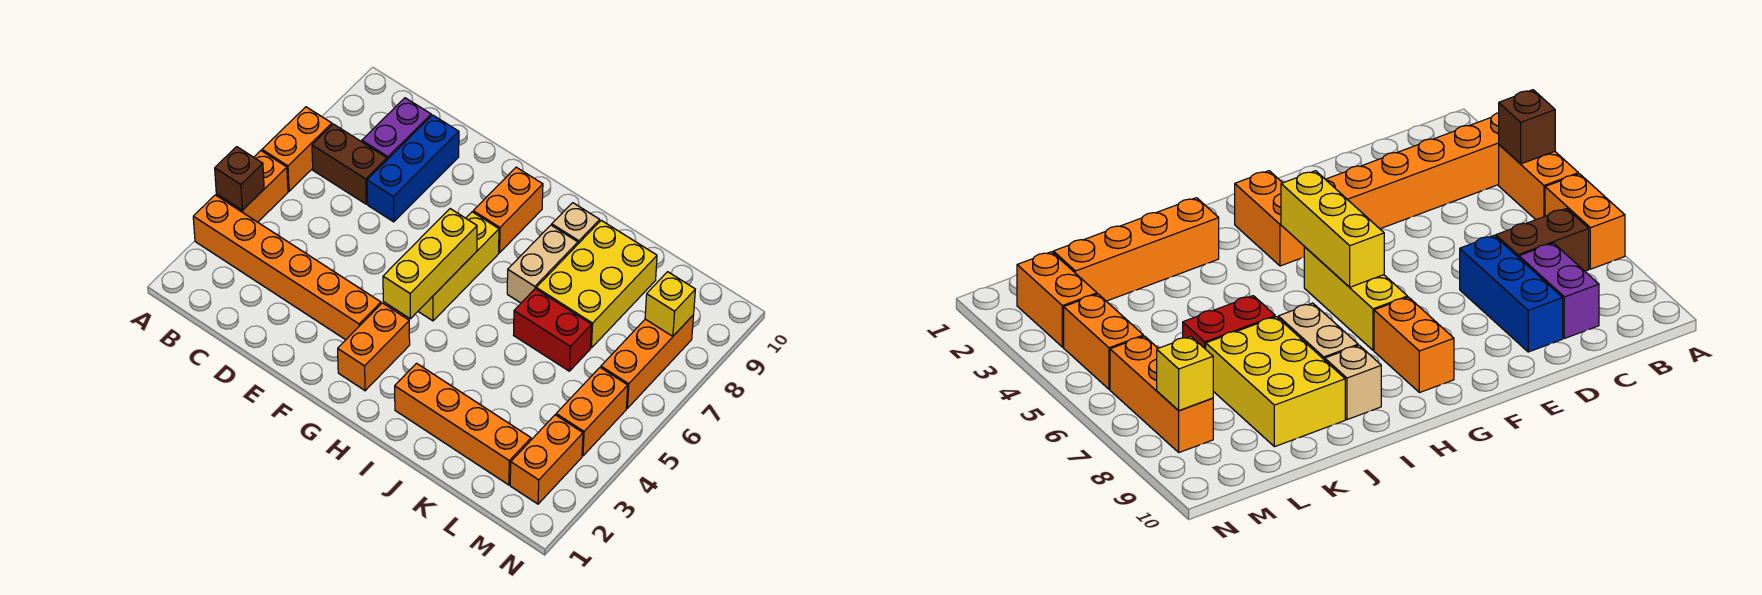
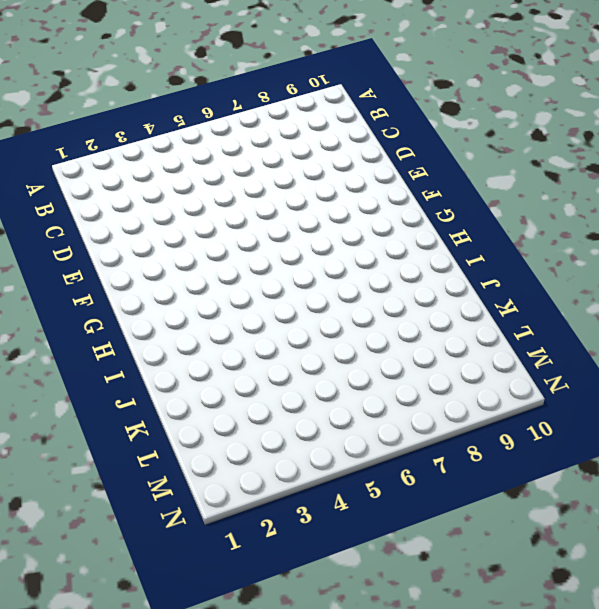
none -> orange brick A3:F3 level 1
none -> orange brick A4:A5 level 1
none -> orange brick A6:A7 level 1

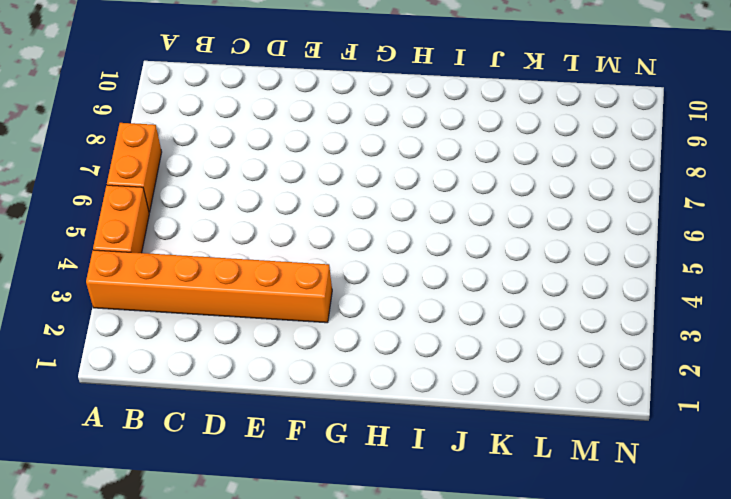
none -> brown brick B7:C7 level 1
none -> purple brick C8:C9 level 1
none -> blue brick D7:D9 level 1

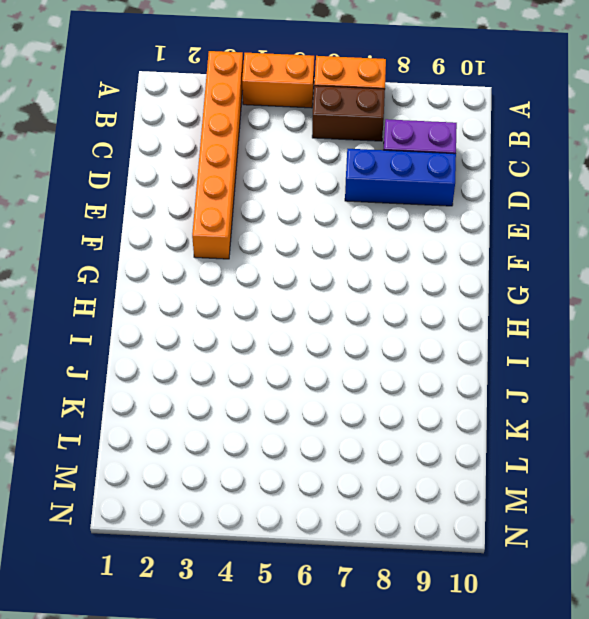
brown brick B6:B7 level 1 -> brown brick B7:C7 level 1
none -> orange brick G2:G3 level 1
none -> yellow brick G5:G7 level 1
none -> orange brick G8:G9 level 1

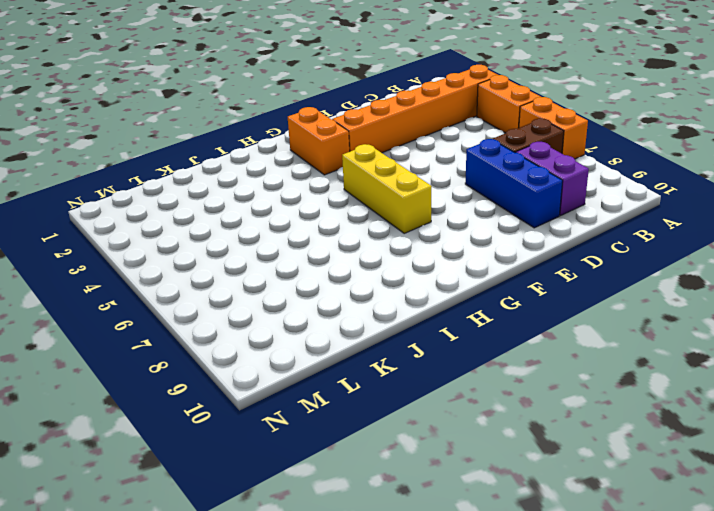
none -> orange brick G8:G9 level 1
none -> orange brick I2:L2 level 1
none -> tan brick I7:I8 level 1

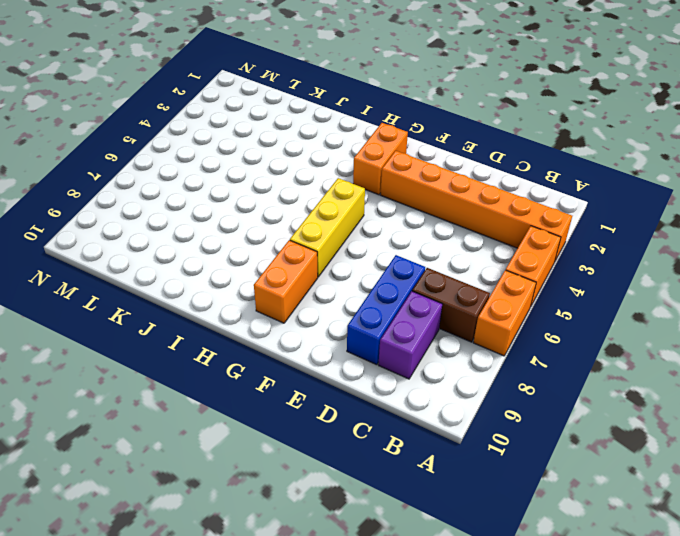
none -> orange brick I2:L2 level 1
none -> tan brick I7:I8 level 1
none -> tan brick I9 level 1

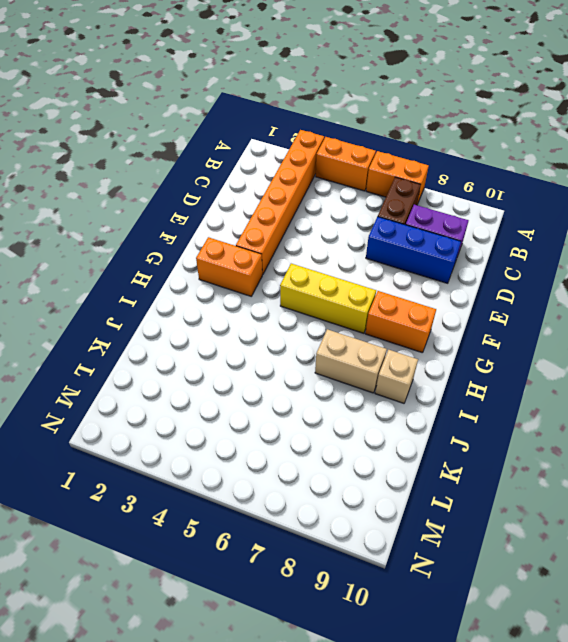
none -> orange brick I2:L2 level 1
none -> red brick J6:K6 level 1
none -> yellow brick J7:K9 level 1

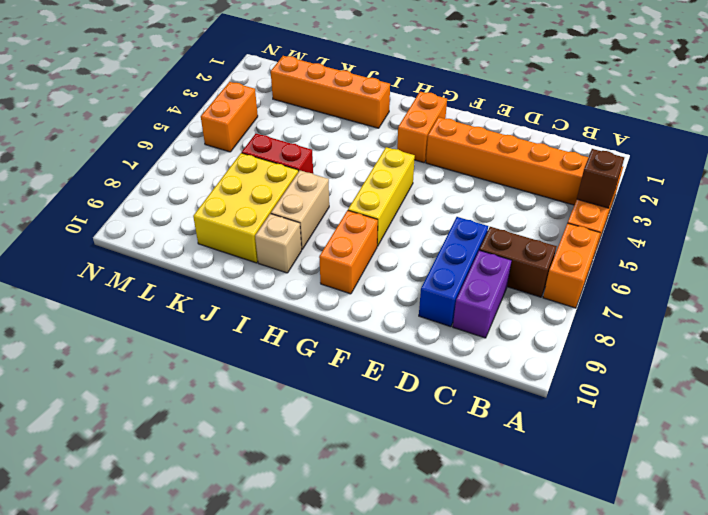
none -> orange brick M2:M3 level 1
none -> orange brick M6:M8 level 1
none -> yellow brick G4:G6 level 2

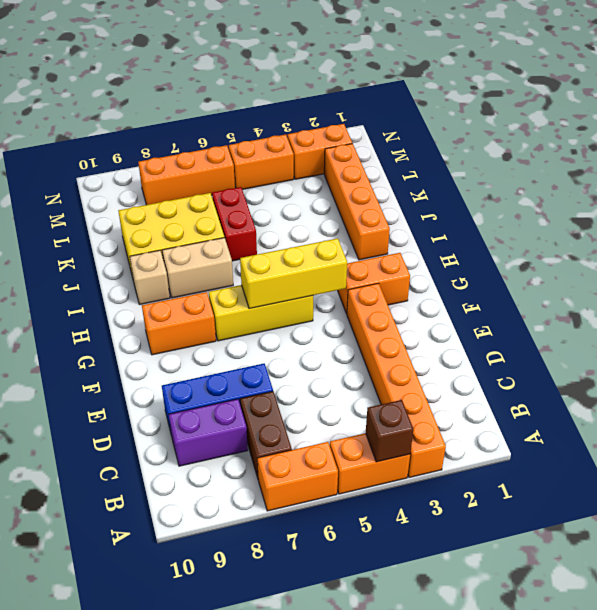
none -> yellow brick M8 level 2

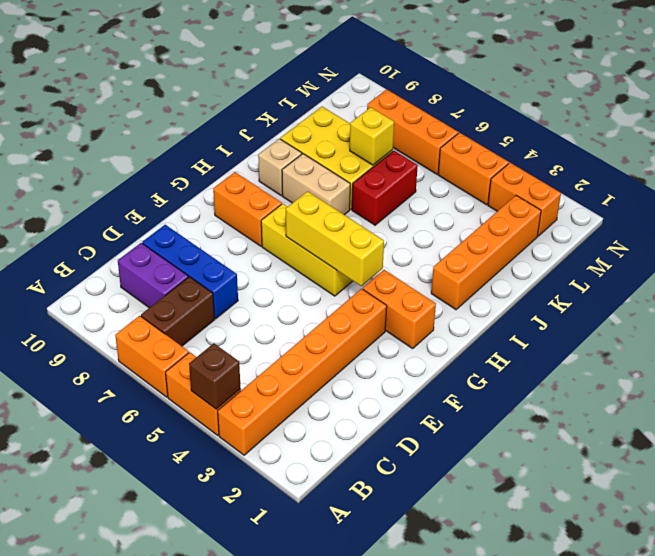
yellow brick K7 level 2 -> yellow brick M8 level 2

